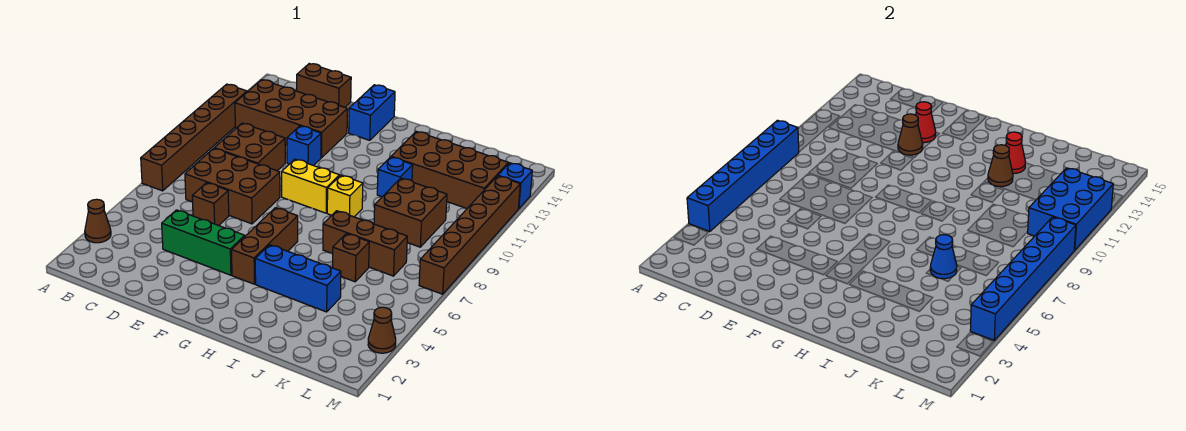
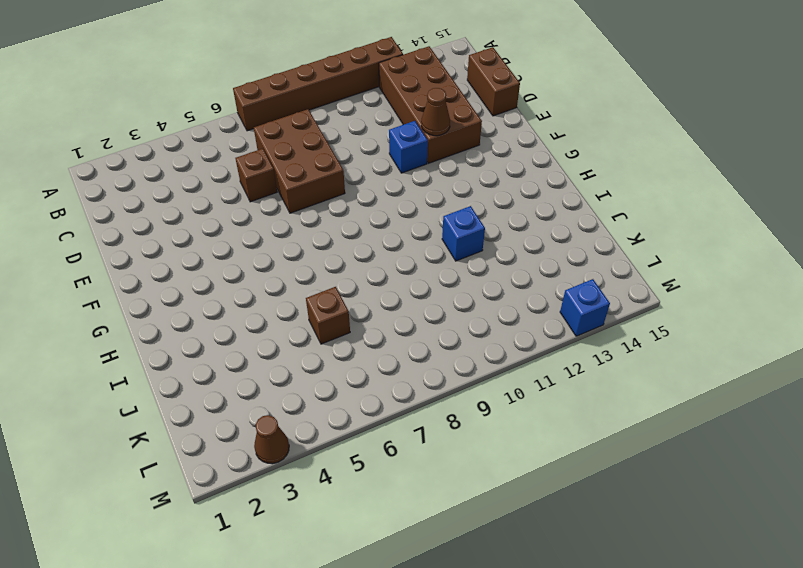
none -> brown cone A3 level 1
none -> brown brick C9:D10 level 1
none -> green brick D4:F4 level 1
none -> yellow brick F9:G9 level 1

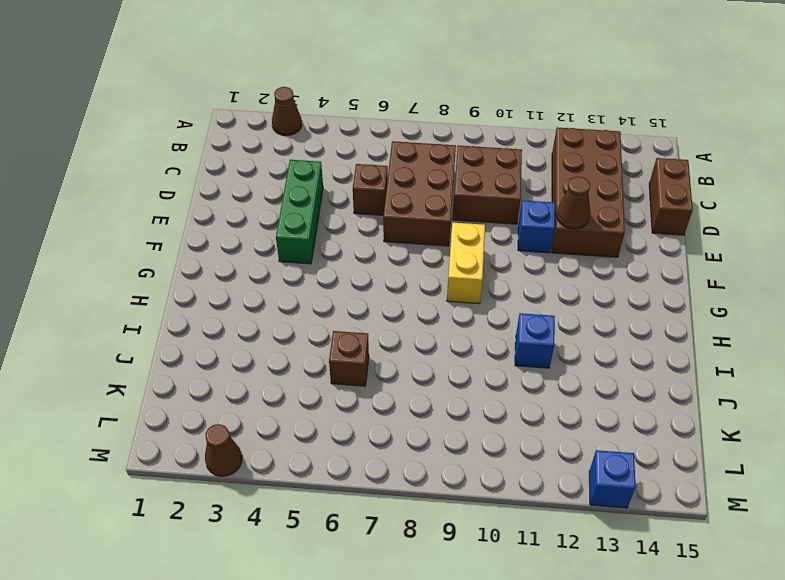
none -> brown brick A7:A12 level 1
none -> blue brick F14:F15 level 1
none -> brown brick G4:G6 level 1
none -> blue brick H4:J4 level 1

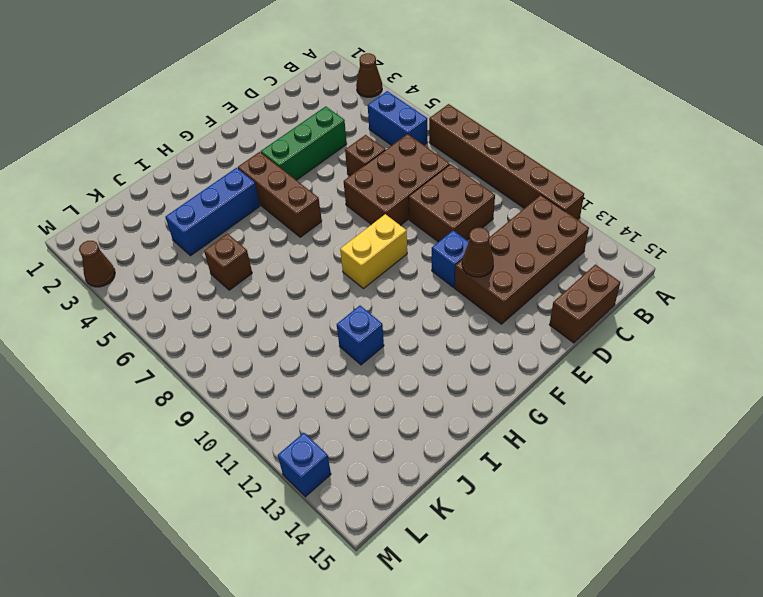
blue brick B5:B6 level 1 -> blue brick F14:F15 level 1
none -> yellow brick H9 level 1
none -> brown brick I7:K7 level 1
none -> brown brick I12:L13 level 1
none -> brown brick J9:K10 level 1

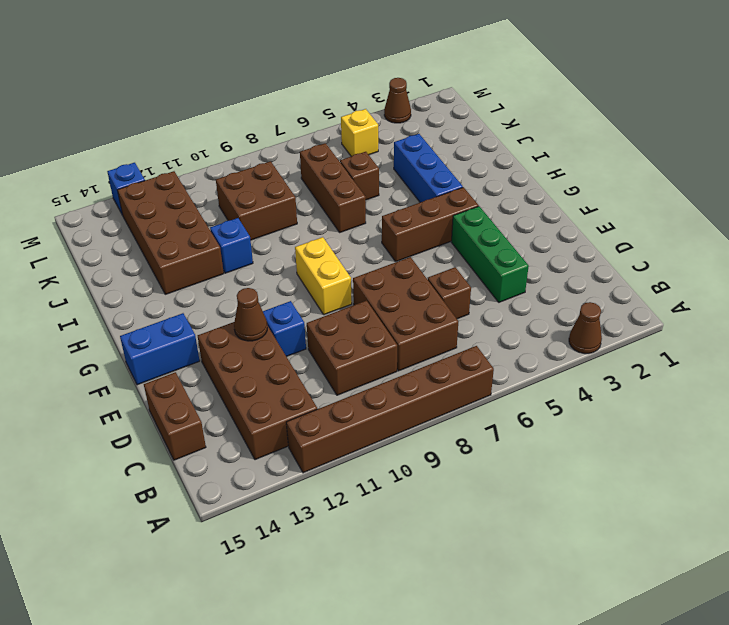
yellow brick L5 level 1 -> yellow brick H9 level 1
none -> brown brick M7:M12 level 1
none -> blue brick A4:A9 level 2
none -> red cone E13 level 2
none -> brown cone I12 level 2

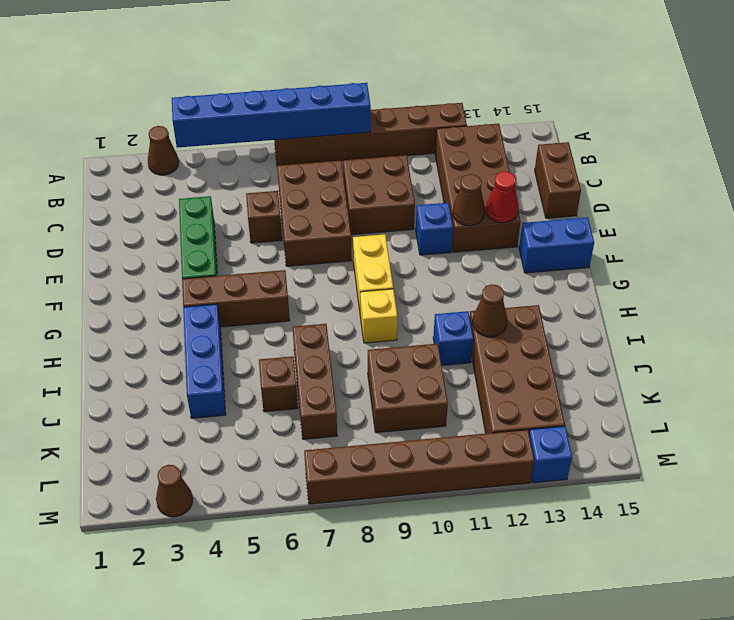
none -> red cone I13 level 2
none -> blue cone J6 level 2
none -> blue brick L10:M12 level 2
none -> blue brick M4:M9 level 2

